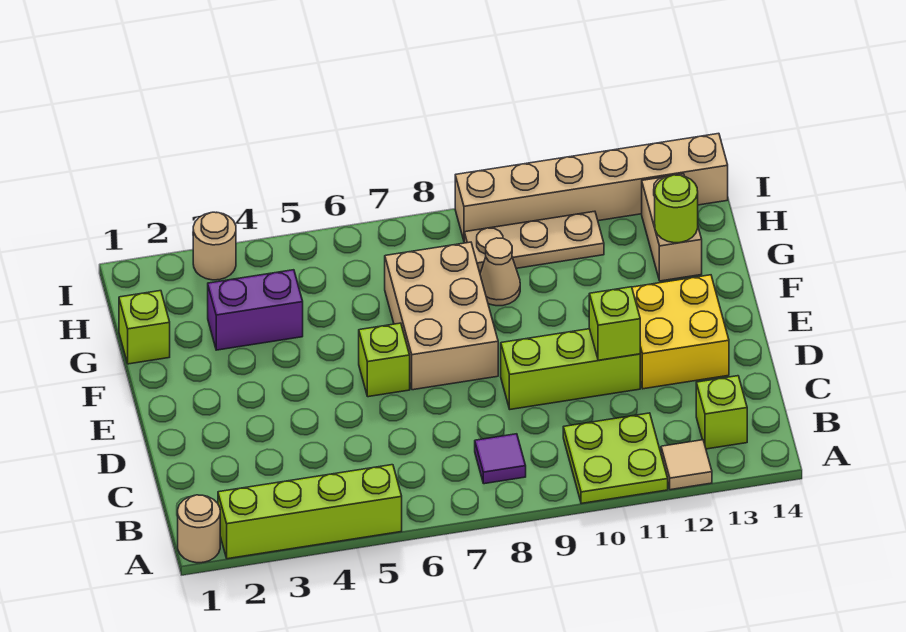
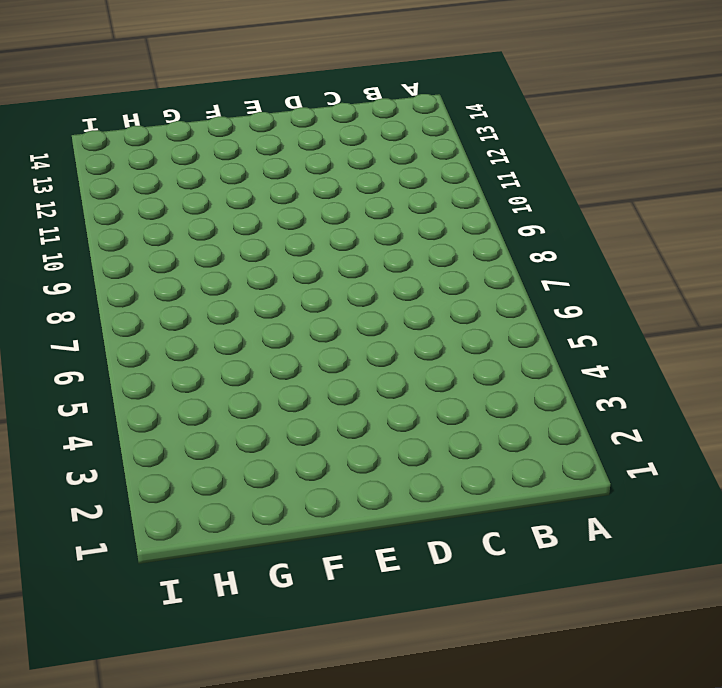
none -> tan round brick A1 level 1
none -> lime brick A2:A5 level 1
none -> lime plate A10:B11 level 1

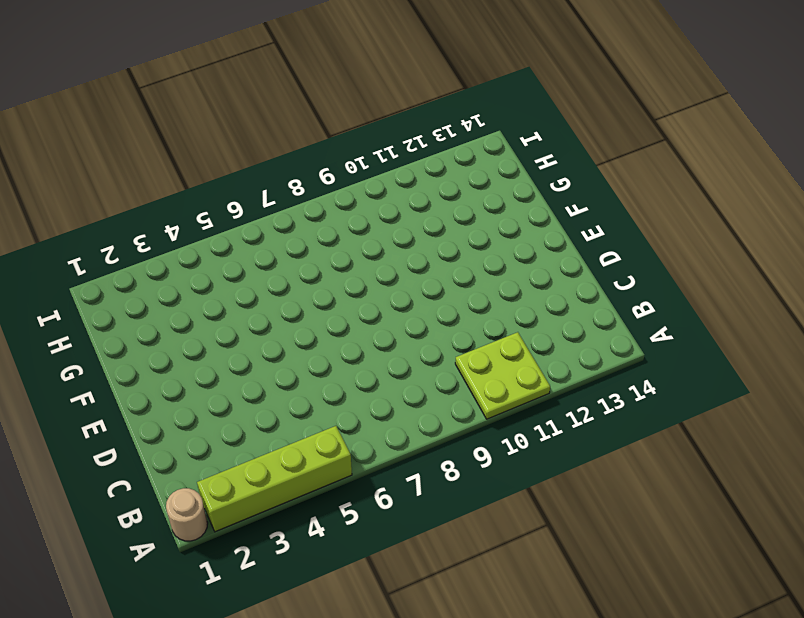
none -> tan tile A12 level 1
none -> purple tile B8 level 1
none -> lime brick B13 level 1

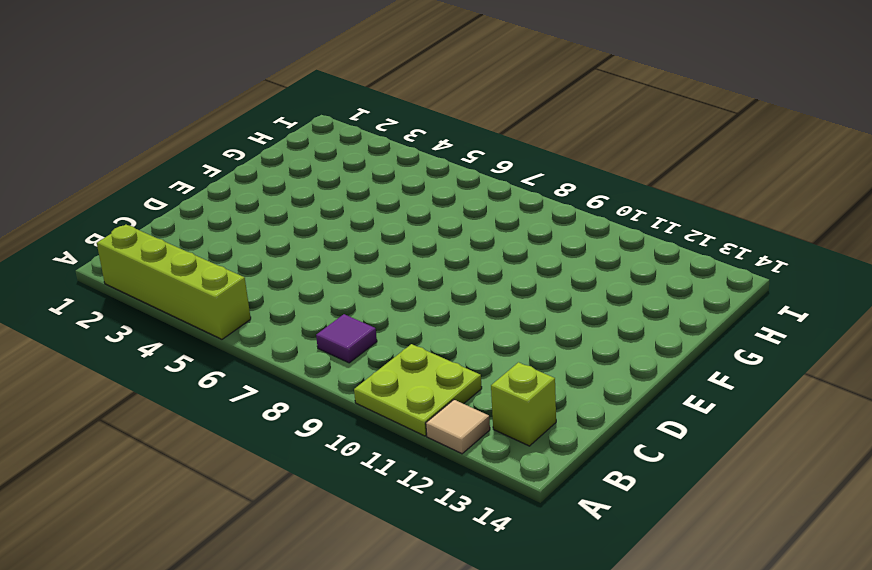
none -> tan round brick A1 level 1
none -> lime brick D9:D11 level 1
none -> yellow brick D12:E13 level 1

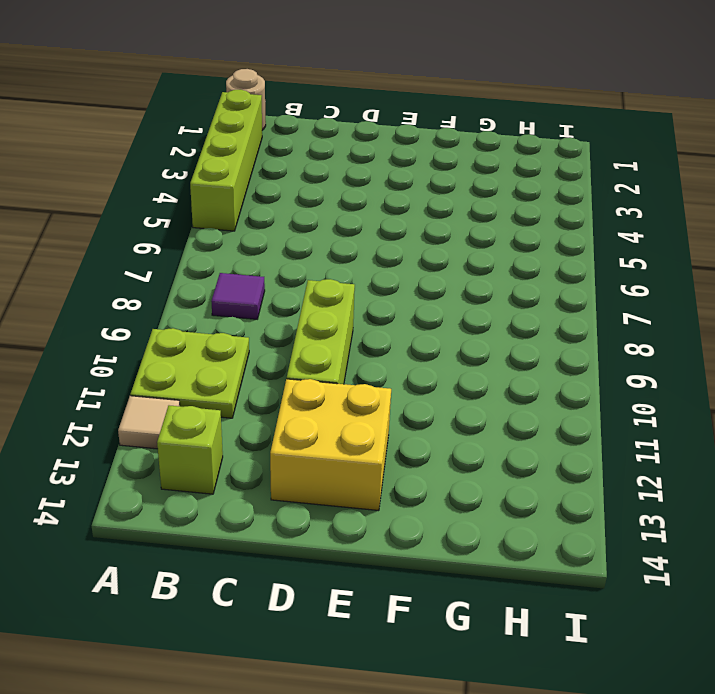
none -> lime brick E6 level 1
none -> tan brick E7:G8 level 1
none -> lime brick G1 level 1

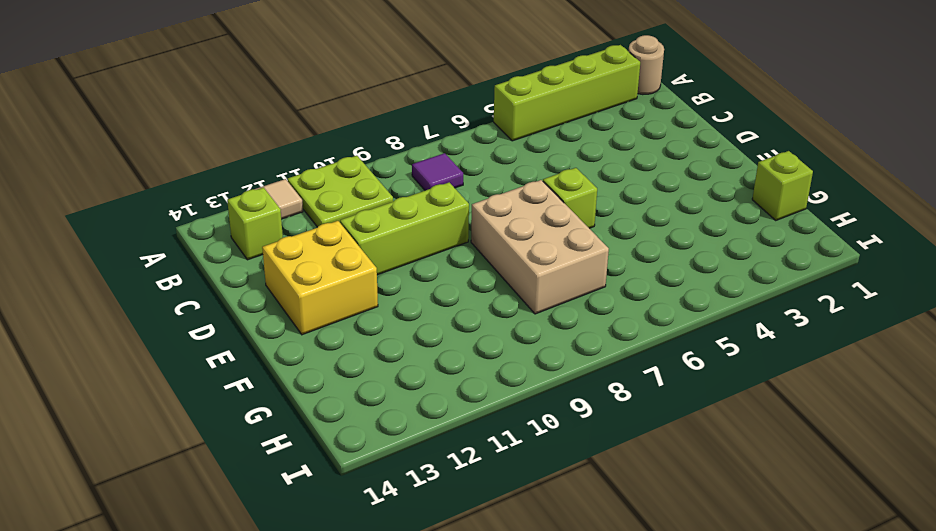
none -> purple brick G3:G4 level 1
none -> tan cone G9 level 1
none -> tan brick G13:H13 level 1

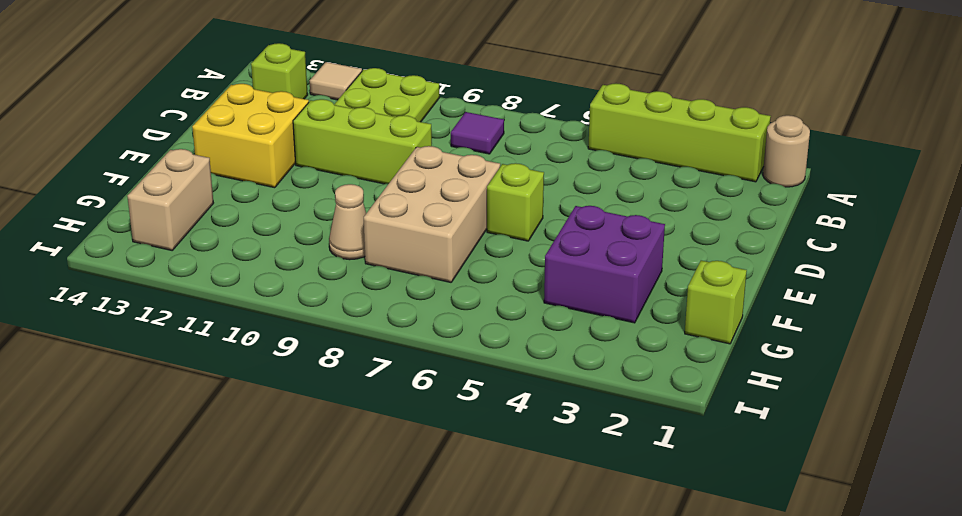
purple brick F3:G4 level 1 -> purple brick G3:G4 level 1
none -> tan plate H9:H11 level 1
none -> tan round brick I3 level 1
none -> tan brick I9:I14 level 1

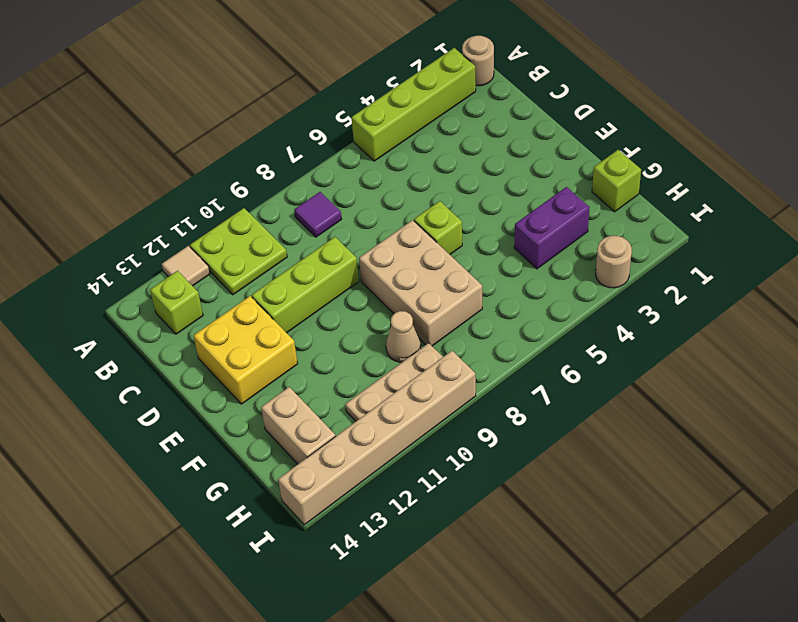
none -> lime brick D11 level 2
none -> lime round brick G13 level 2

